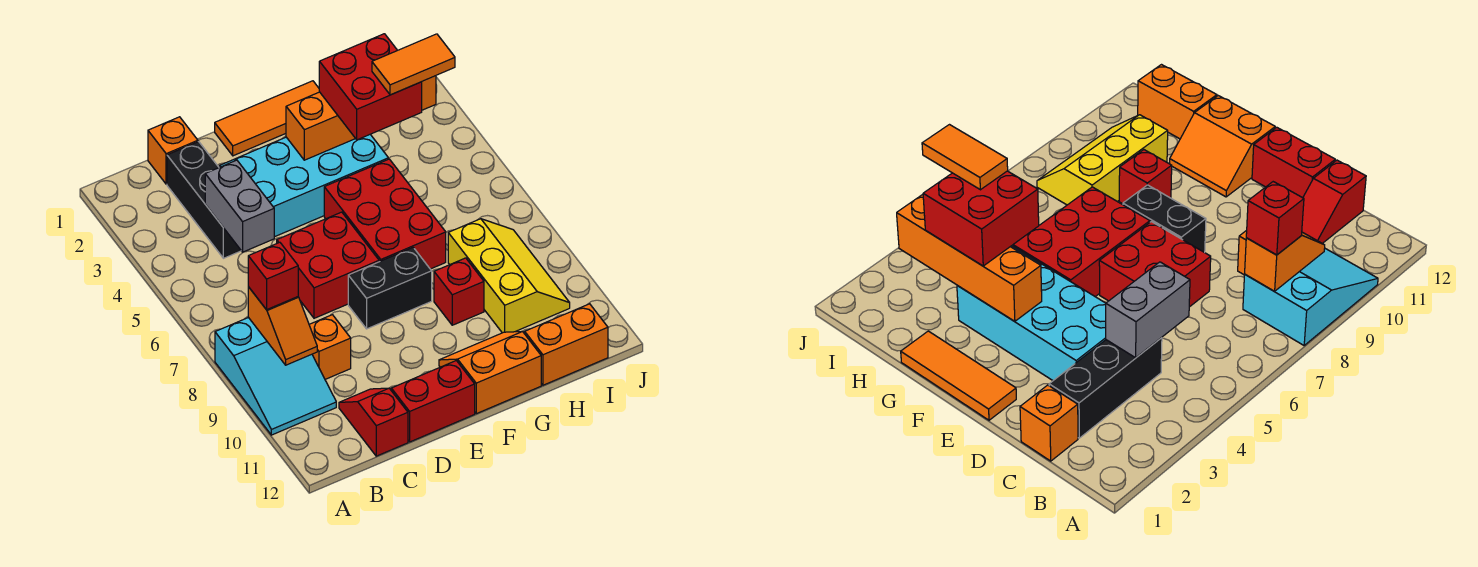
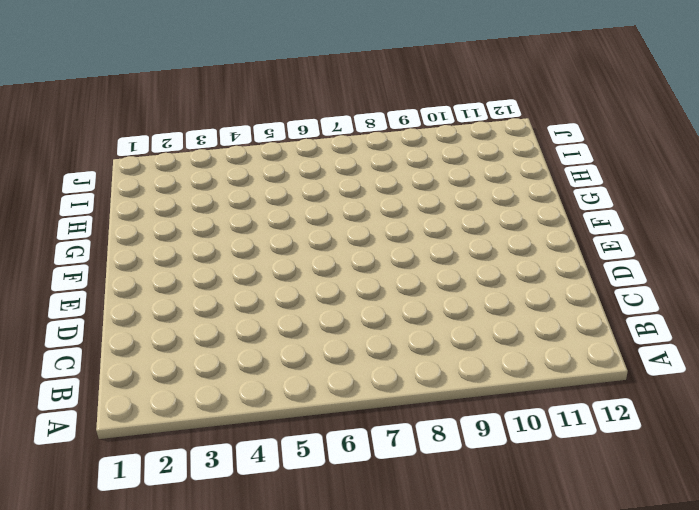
none -> cyan slope A8:B10 level 1 top 8
none -> orange brick C1 level 1
none -> black brick C2:C4 level 1

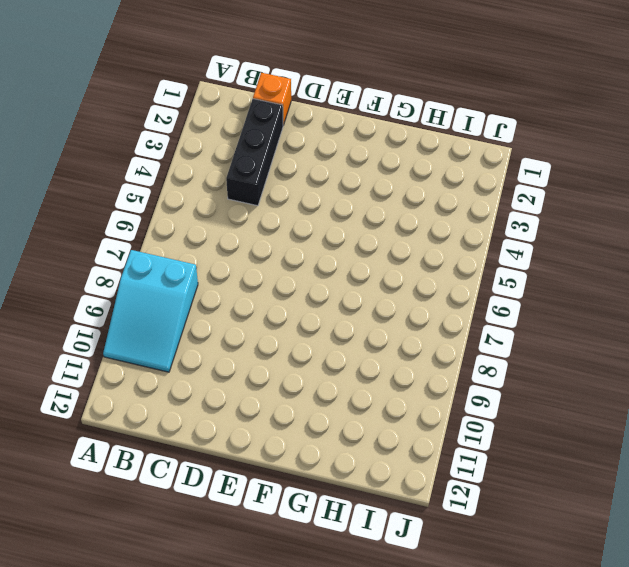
none -> orange brick C9 level 1
none -> red slope C11:C12 level 1 top 12
none -> cyan brick D3:G4 level 1

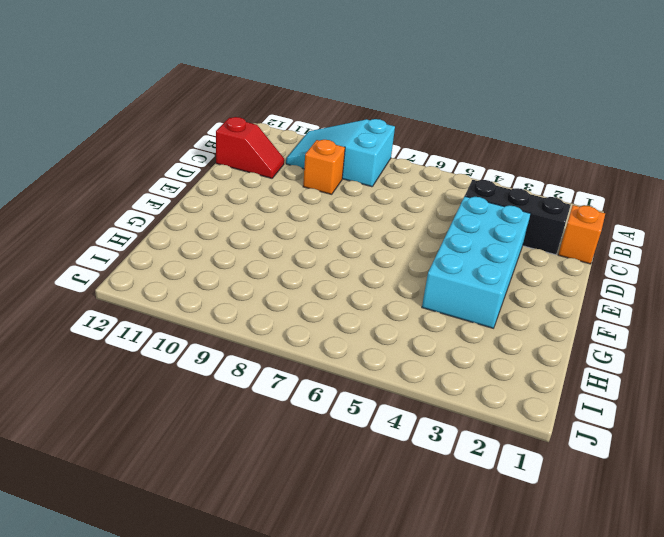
none -> red brick D6:E7 level 1
none -> red brick D12:E12 level 1
none -> orange tile E1:G1 level 1

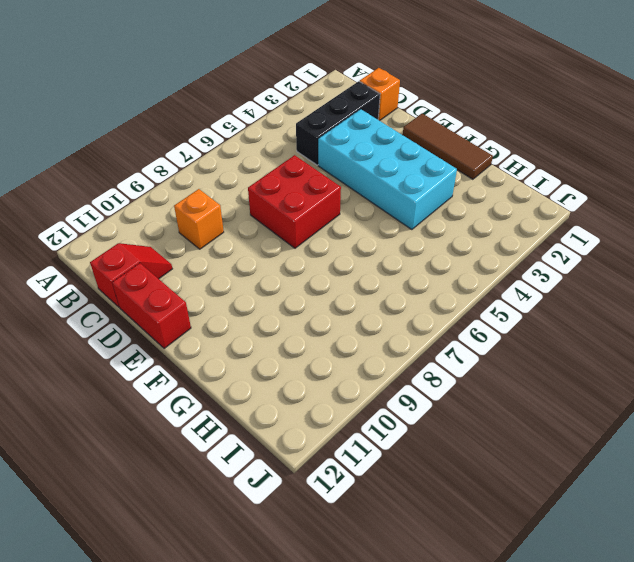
brown tile E1:G1 level 1 -> orange tile E1:G1 level 1
none -> cyan slope A8:B10 level 1 top 8
none -> black brick E8:F8 level 1
none -> red brick F5:G7 level 1

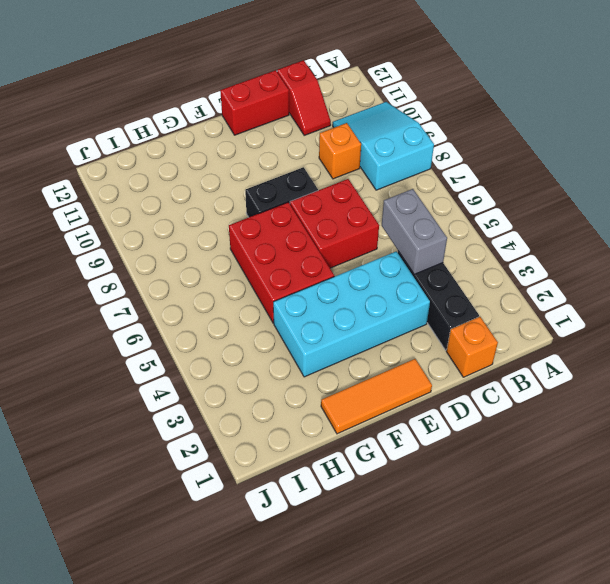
none -> orange slope F11:G12 level 1 top 12
none -> red brick G9 level 1
none -> yellow slope H8:I10 level 1 top H

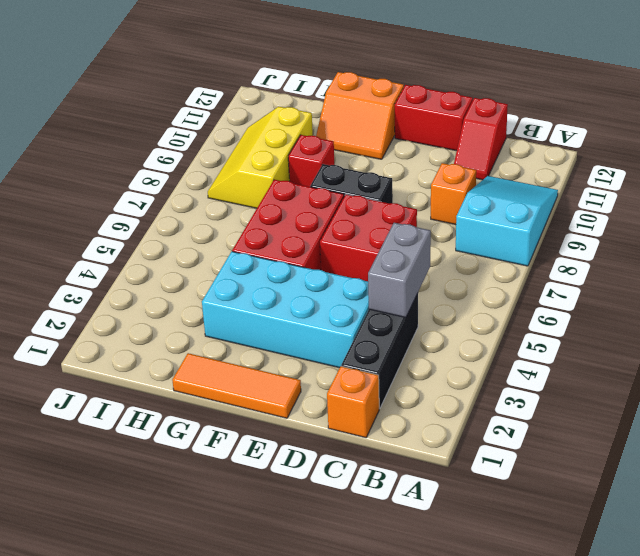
none -> orange brick H12:I12 level 1
none -> orange slope B8:B9 level 2 top 8
none -> orange brick F3:I3 level 2

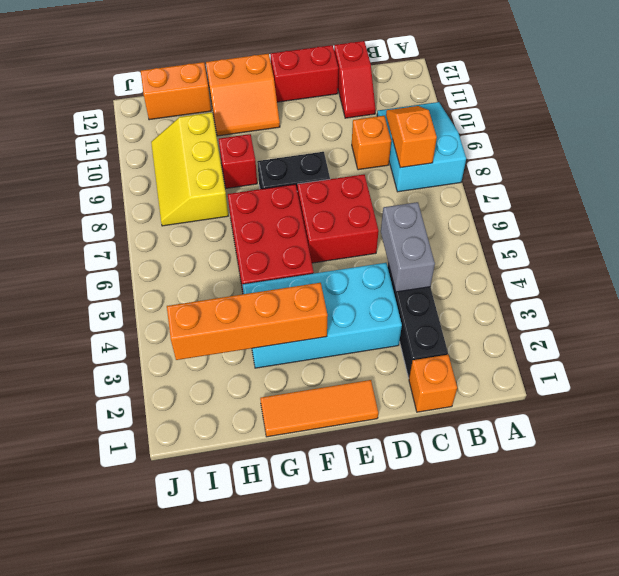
none -> red brick B8 level 3
none -> red brick G3:H4 level 3
none -> orange tile H4:I4 level 4

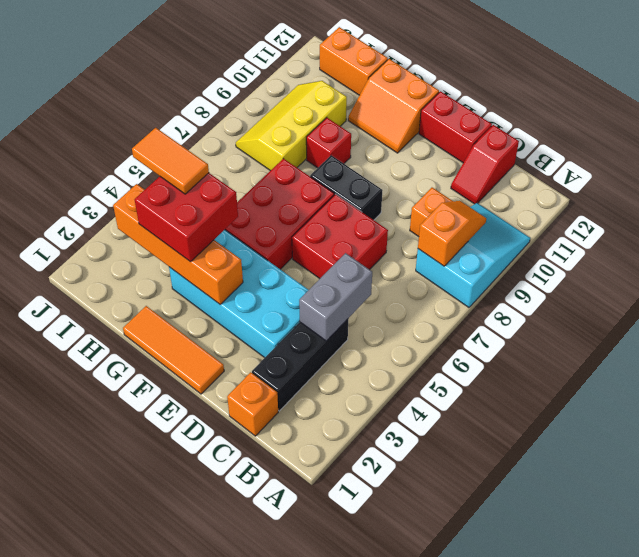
none -> red brick B8 level 3

